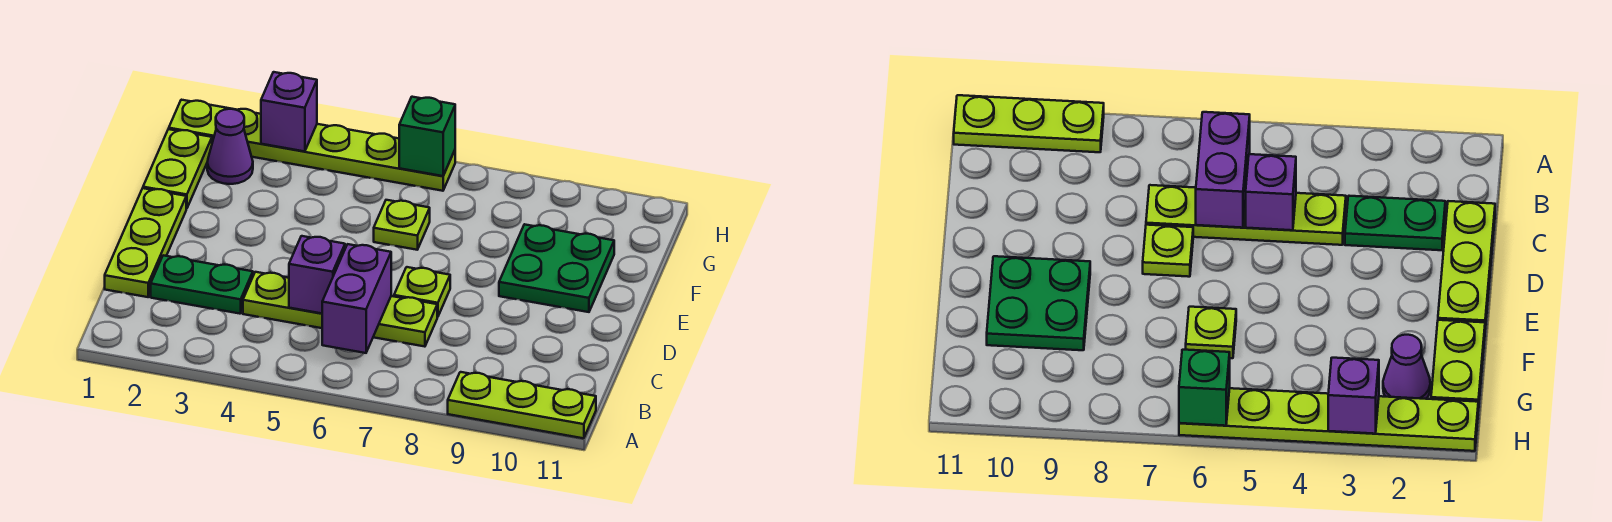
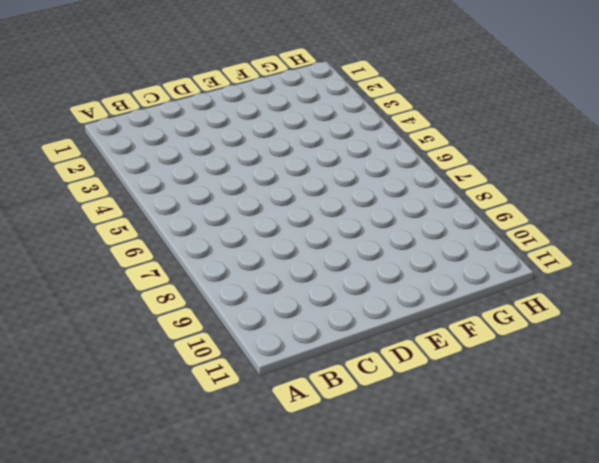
none -> lime plate A9:A11 level 1
none -> lime plate C1:E1 level 1
none -> green plate C2:C3 level 1

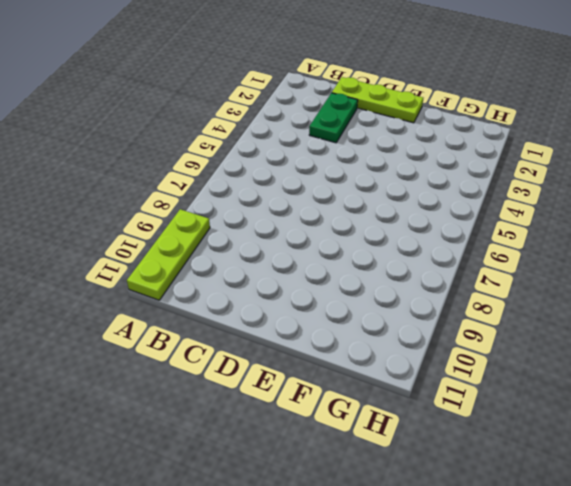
none -> lime plate C4:C7 level 1
none -> lime plate D7 level 1
none -> green plate E9:F10 level 1

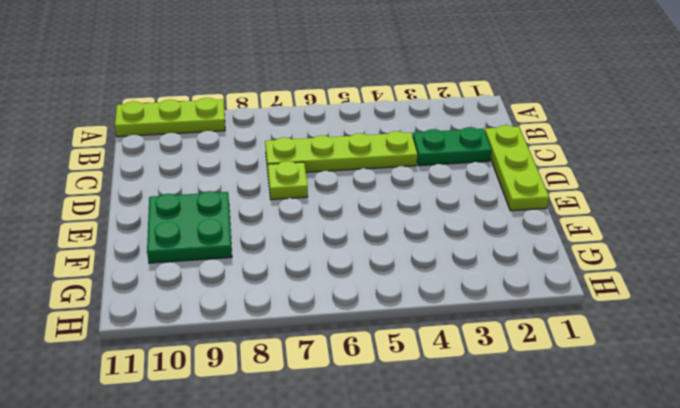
none -> lime plate F1:G1 level 1
none -> lime plate F6 level 1
none -> purple cone G2 level 1

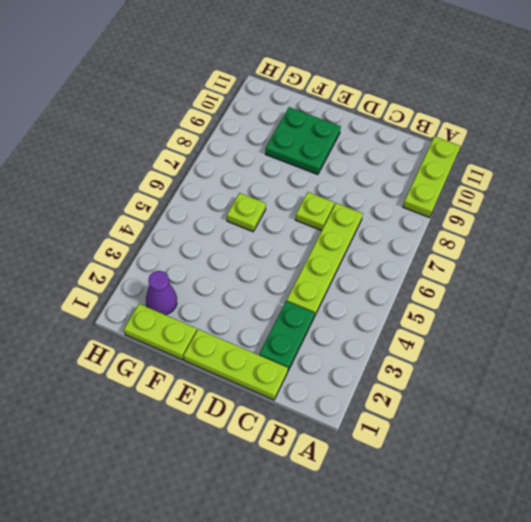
none -> lime plate H1:H6 level 1
none -> purple brick B6:C6 level 2
none -> purple brick C5 level 2

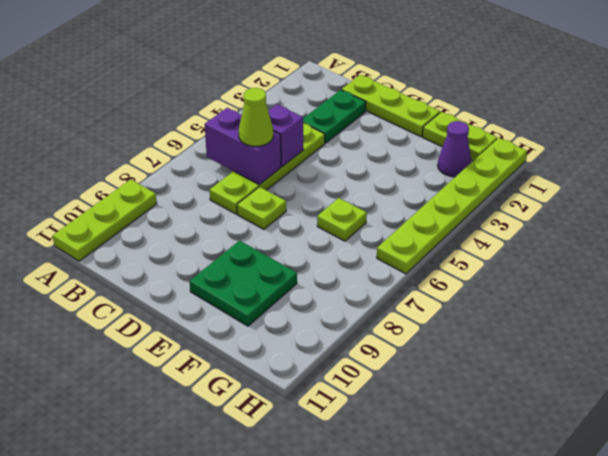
lime cone C6 level 3 -> none
none -> purple brick H3 level 2
none -> green brick H6 level 2

